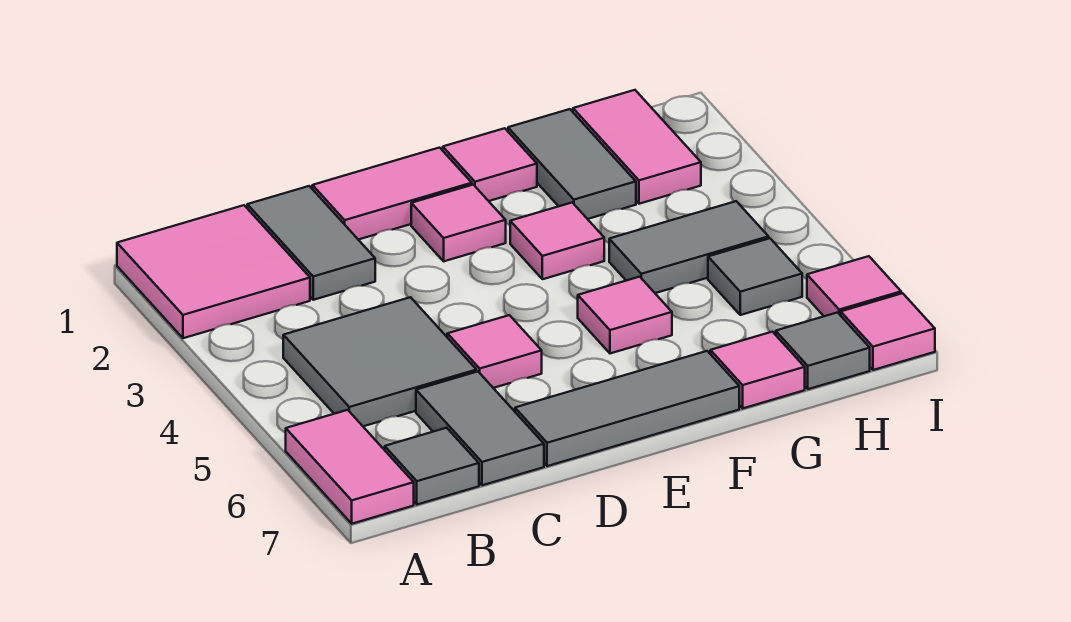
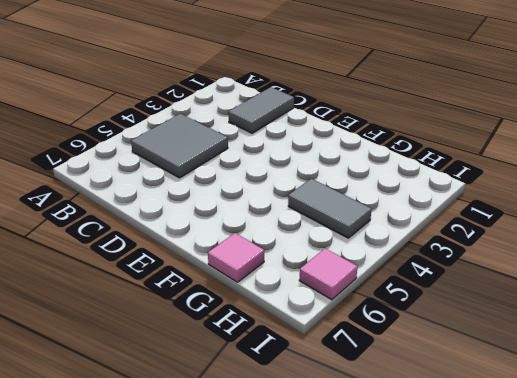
none -> pink tile A1:B2 level 1
none -> pink tile A6:A7 level 1
none -> grey tile B7 level 1

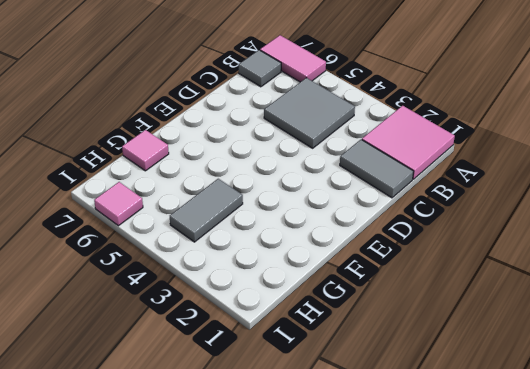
none -> grey tile C6:C7 level 1
none -> pink tile D1:E1 level 1
none -> pink tile D5 level 1

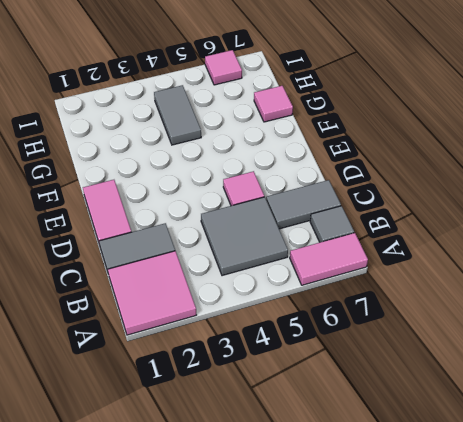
none -> grey tile D7:F7 level 1
none -> pink tile E2 level 1
none -> pink tile F1 level 1

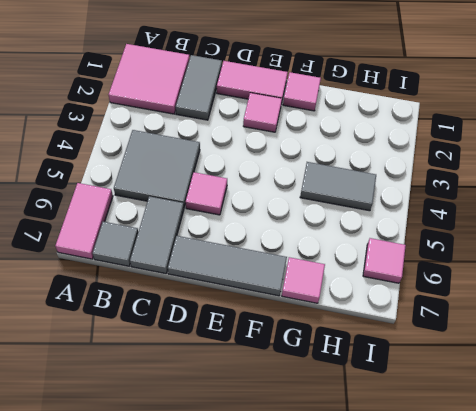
none -> pink tile F3 level 1
none -> pink tile F5 level 1
none -> grey tile G1:G2 level 1

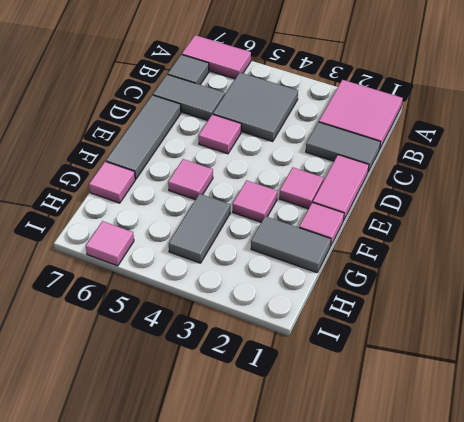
none -> pink tile H1:H2 level 1
none -> grey tile H5 level 1
none -> grey tile H7 level 1

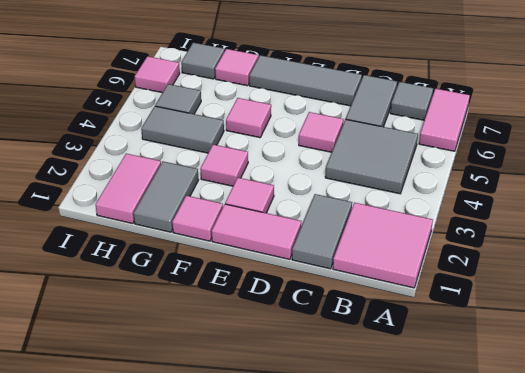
none -> pink tile I7 level 1

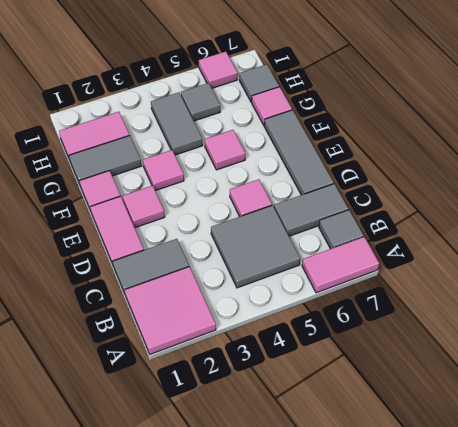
none -> pink tile I7 level 1

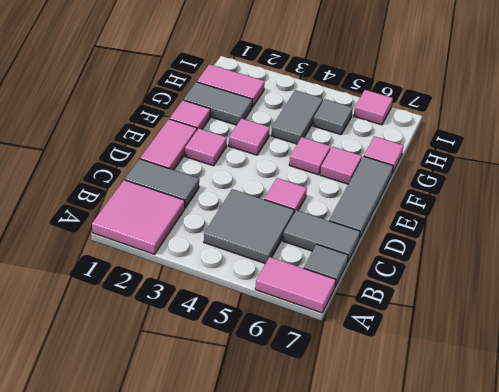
pink tile F6 level 1 -> pink tile I7 level 1
none -> grey tile H7 level 1

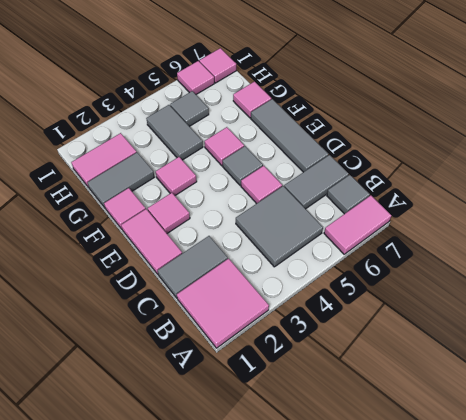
grey tile E5 level 1 -> grey tile H7 level 1

